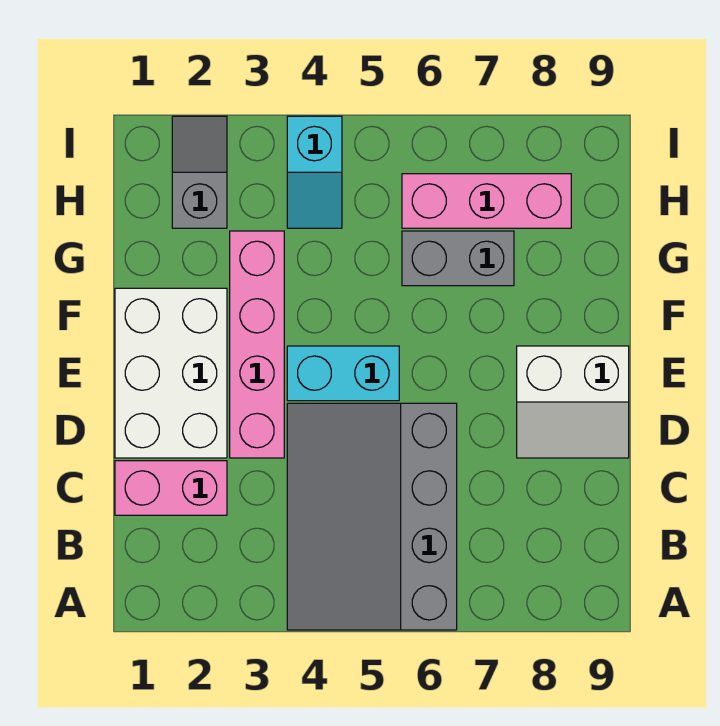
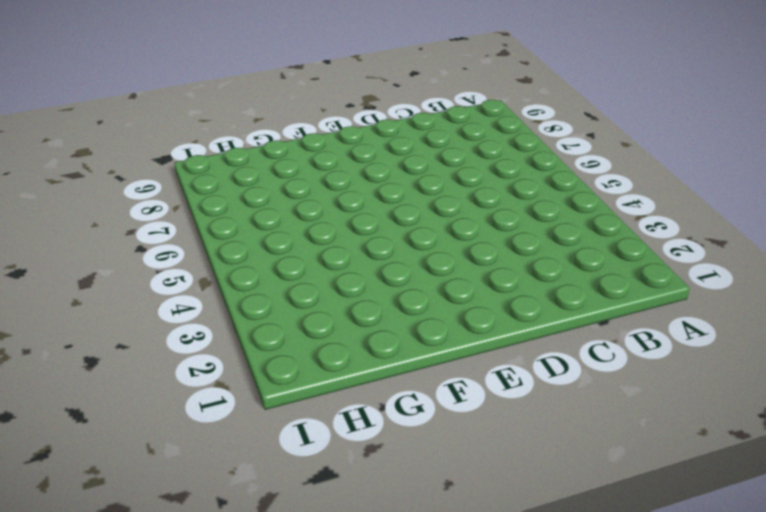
none -> grey slope A4:D6 level 1 top 6
none -> pink brick C1:C2 level 1

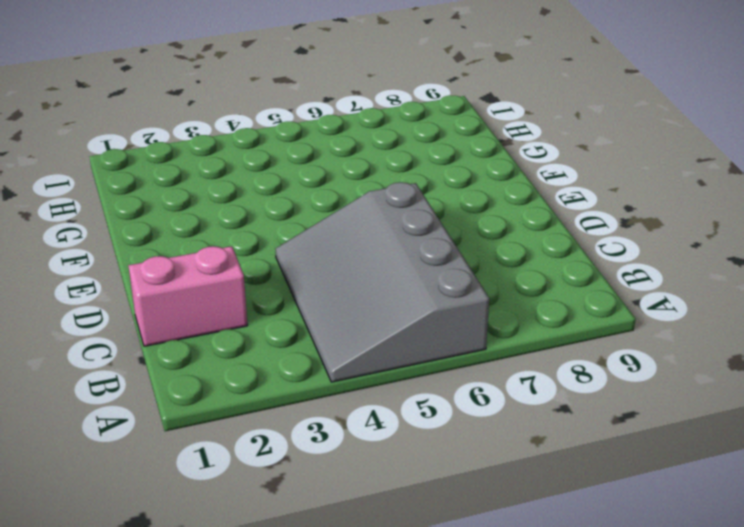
none -> white brick D1:F2 level 1
none -> pink brick D3:G3 level 1

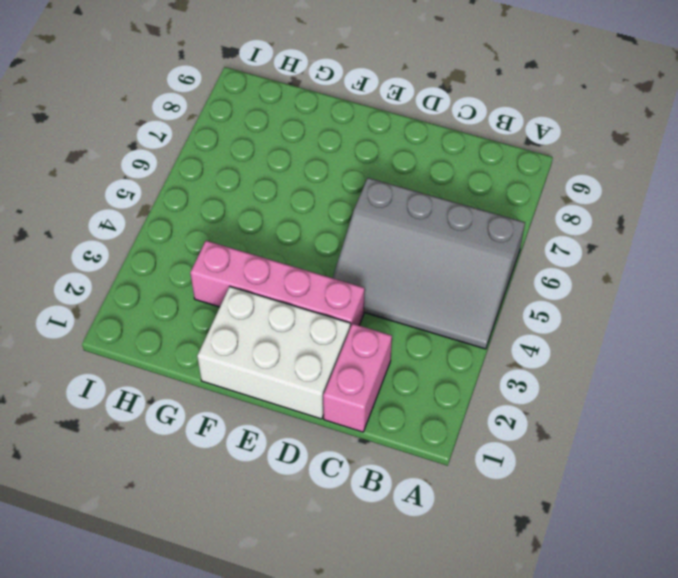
none -> white slope D8:E9 level 1 top E
none -> cyan brick E4:E5 level 1

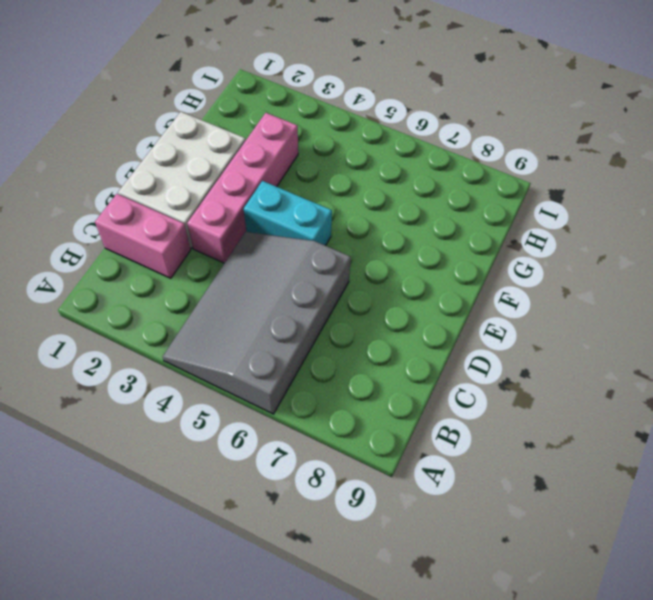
none -> white slope D8:E9 level 1 top E
none -> grey brick G6:G7 level 1

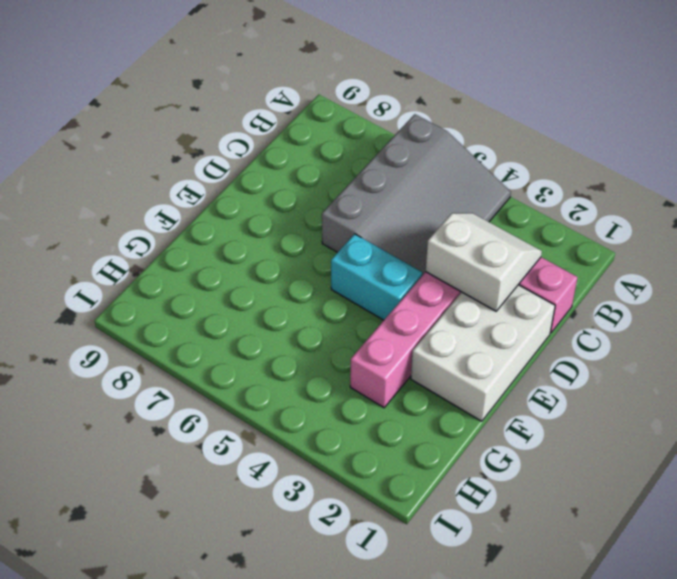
white slope C2:D3 level 2 top D -> white slope D8:E9 level 1 top E
none -> grey brick G6:G7 level 1
none -> grey slope H2:I2 level 1 top H

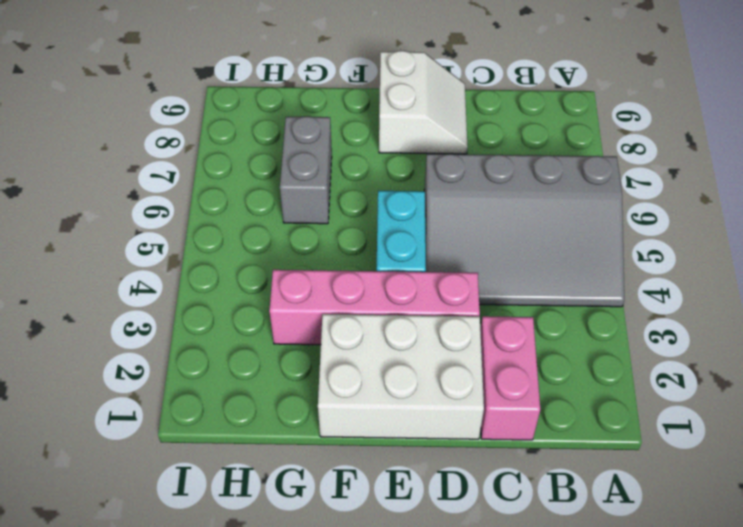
none -> grey slope H2:I2 level 1 top H
none -> cyan slope H4:I4 level 1 top I

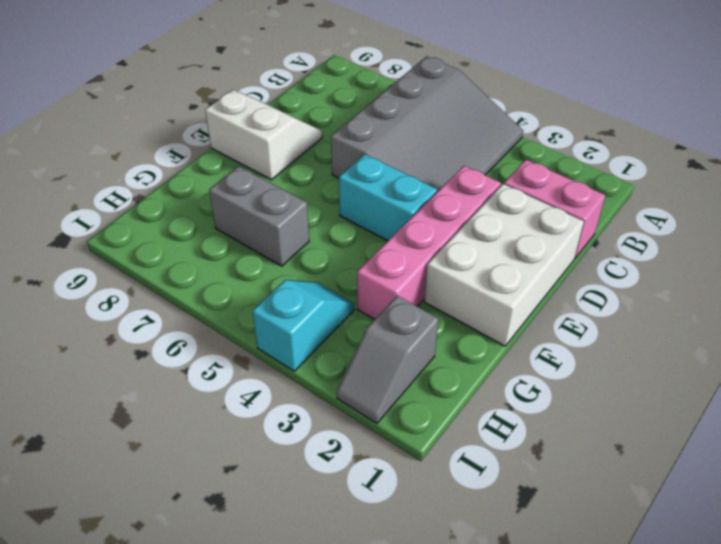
none -> pink brick H6:H8 level 1

